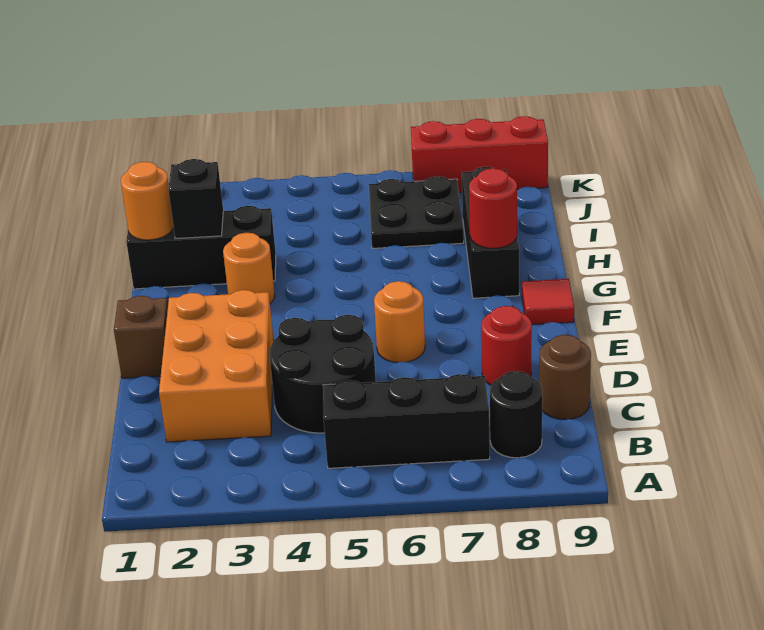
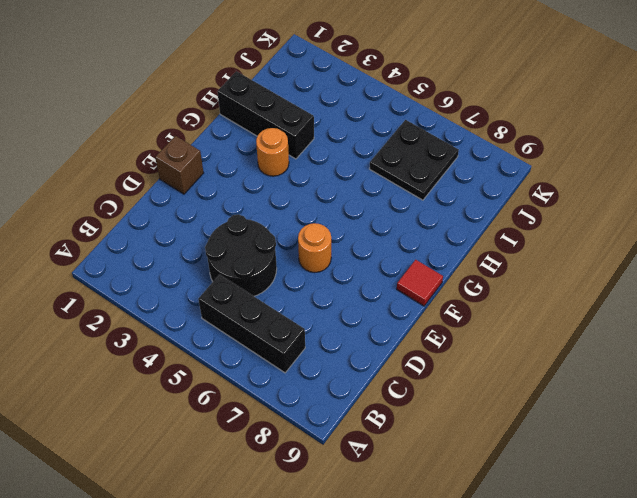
none -> black round brick B8 level 1
none -> orange brick C2:E3 level 1
none -> brown round brick C9 level 1

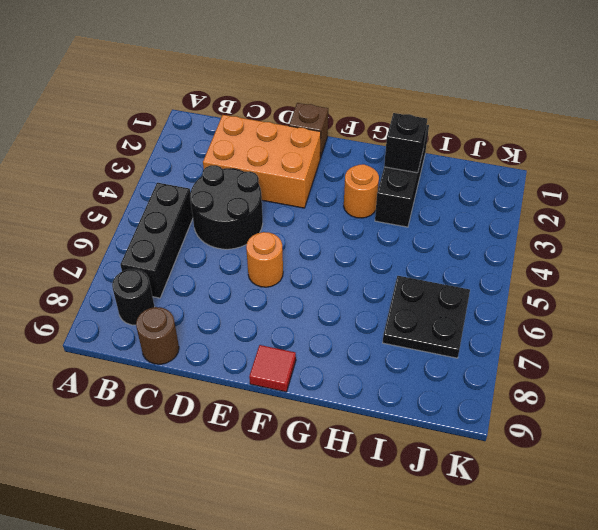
none -> red round brick D8 level 1
none -> black brick G8:I8 level 1
none -> red brick K7:K9 level 1

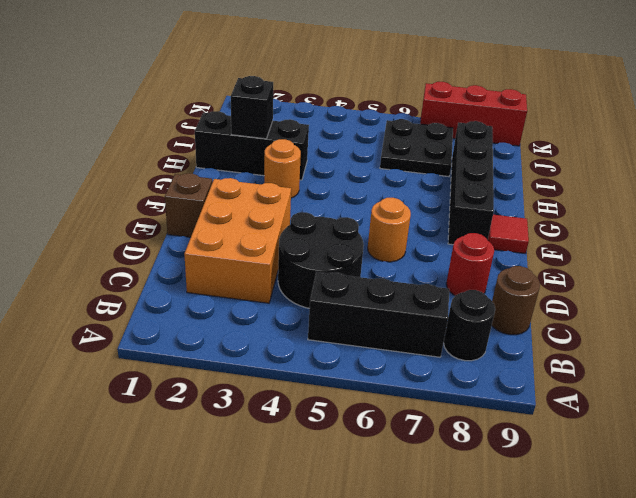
black brick F8:I8 level 1 -> black brick G8:I8 level 1
none -> red round brick G8 level 2
none -> orange round brick H1 level 2

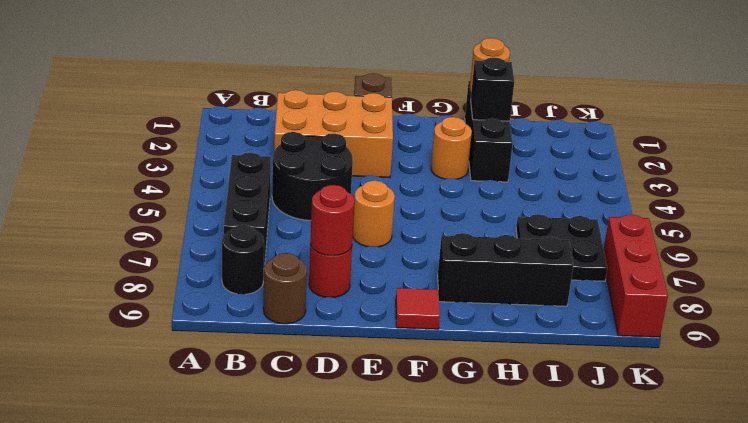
red round brick D8 level 2 -> red round brick G8 level 2

